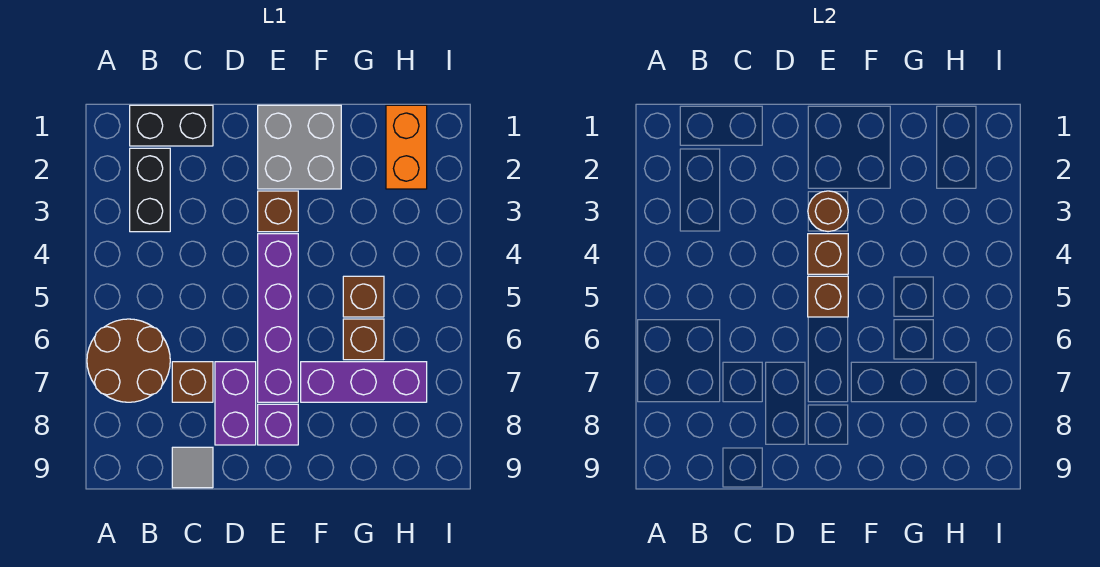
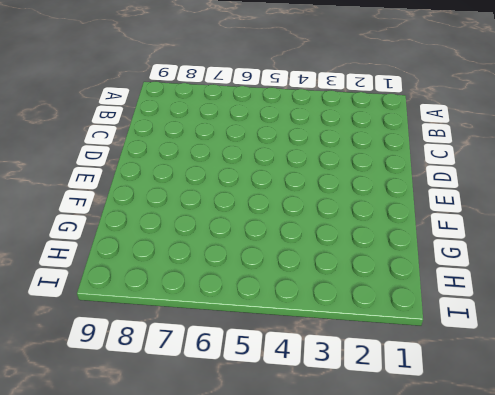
none -> brown round brick A6:B7 level 1
none -> black brick B1:C1 level 1
none -> black brick B2:B3 level 1

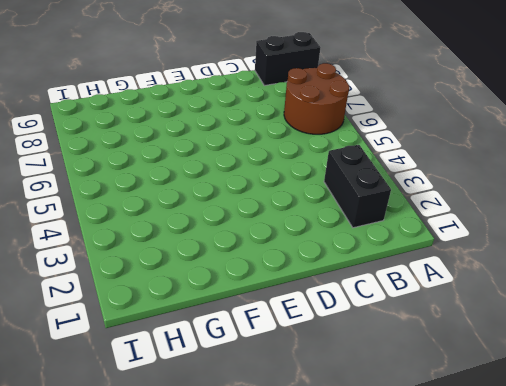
black brick A9:B9 level 1 -> black brick B1:C1 level 1
none -> brown brick C7 level 1
none -> grey tile C9 level 1
none -> purple brick D7:D8 level 1

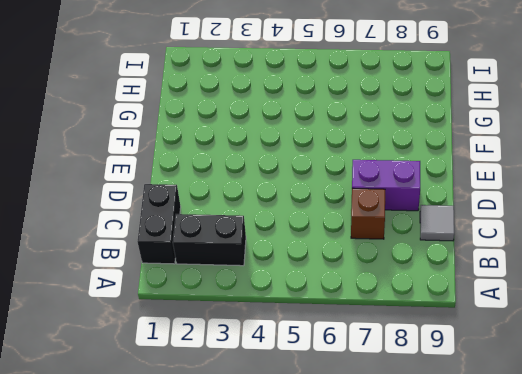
none -> brown round brick A6:B7 level 1
none -> grey brick E1:F2 level 1
none -> brown brick E3 level 1

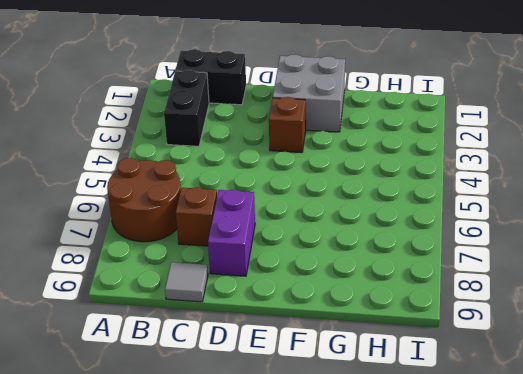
none -> purple brick E4:E7 level 1
none -> purple brick E8 level 1
none -> purple brick F7:H7 level 1

